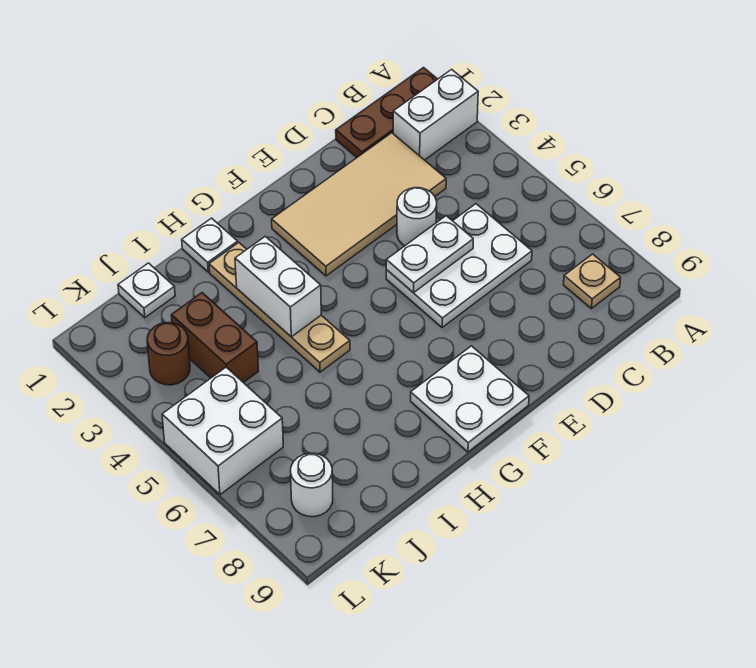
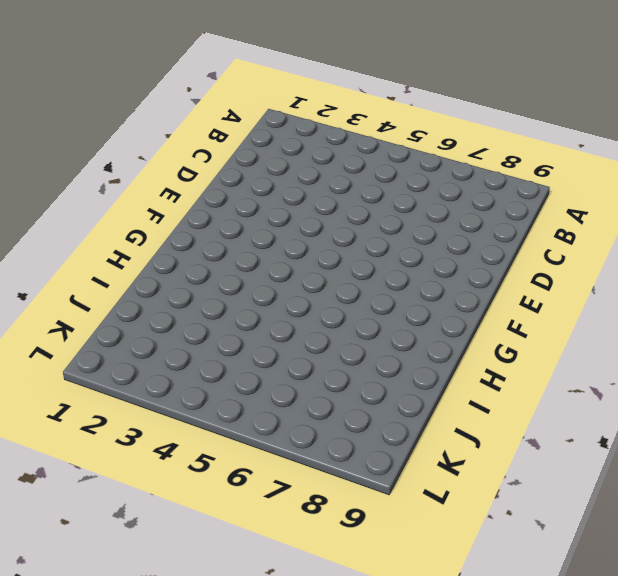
none -> brown plate A1:C1 level 1
none -> white brick A2:B2 level 1
none -> tan plate B8 level 1

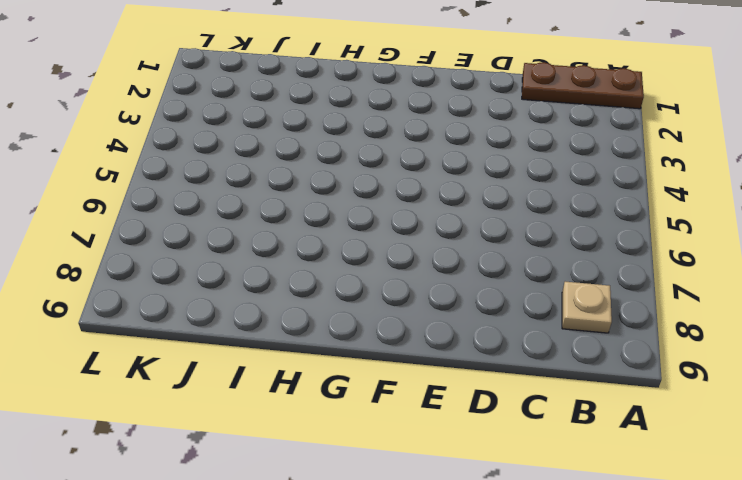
none -> white brick A2:B2 level 1
none -> tan tile C2:F3 level 1
none -> white plate C5:E6 level 1

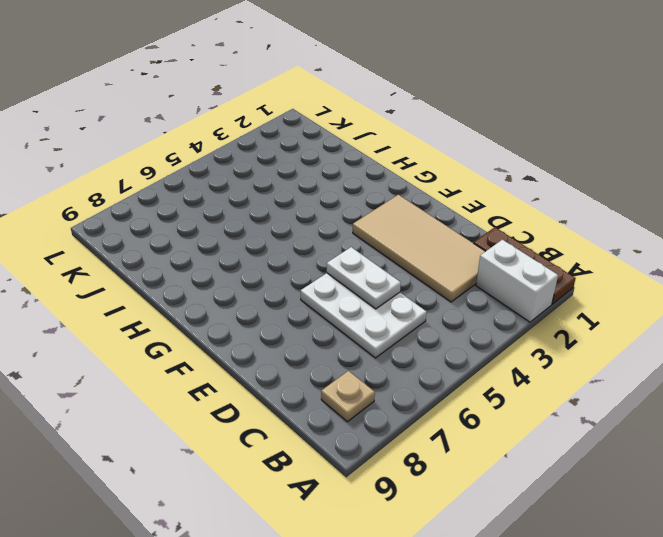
none -> white round brick D4 level 1
none -> white plate F8:G9 level 1
none -> white plate H1 level 1

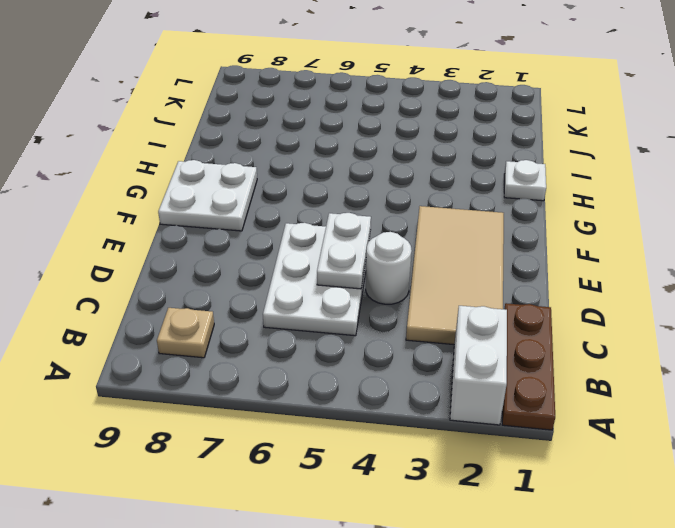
none -> tan plate H2:H5 level 1
none -> white plate J1 level 1
none -> brown brick J3:J4 level 1

